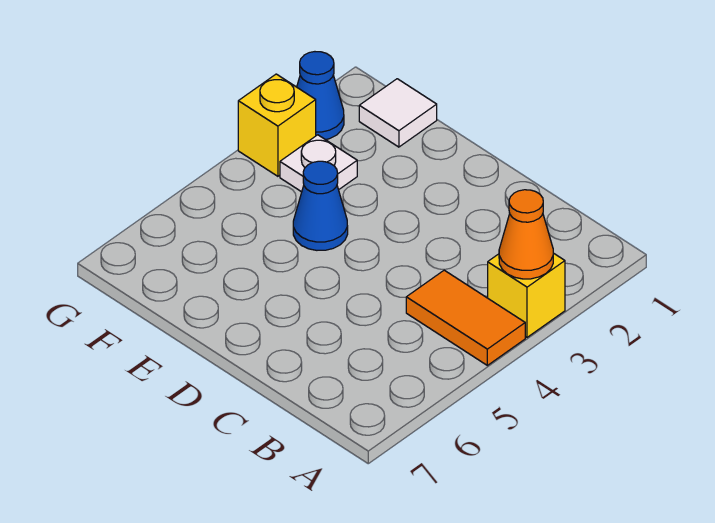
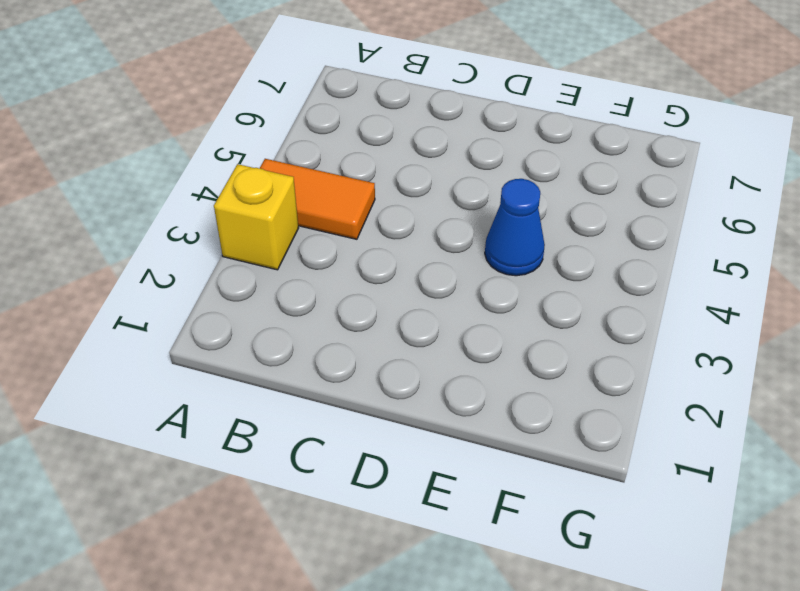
none -> white tile F1 level 1
none -> white plate F3 level 1

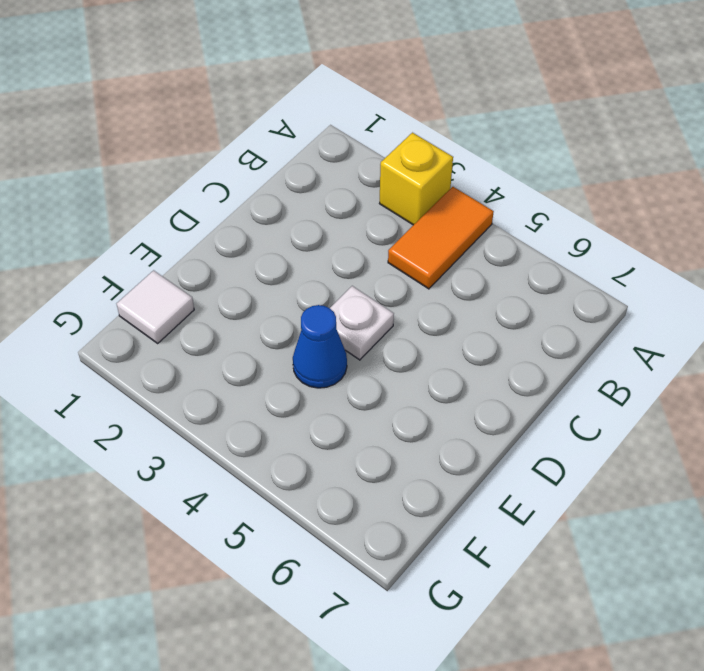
white plate D4 level 1 -> white plate F3 level 1
none -> blue cone G2 level 1
none -> yellow brick G3 level 1

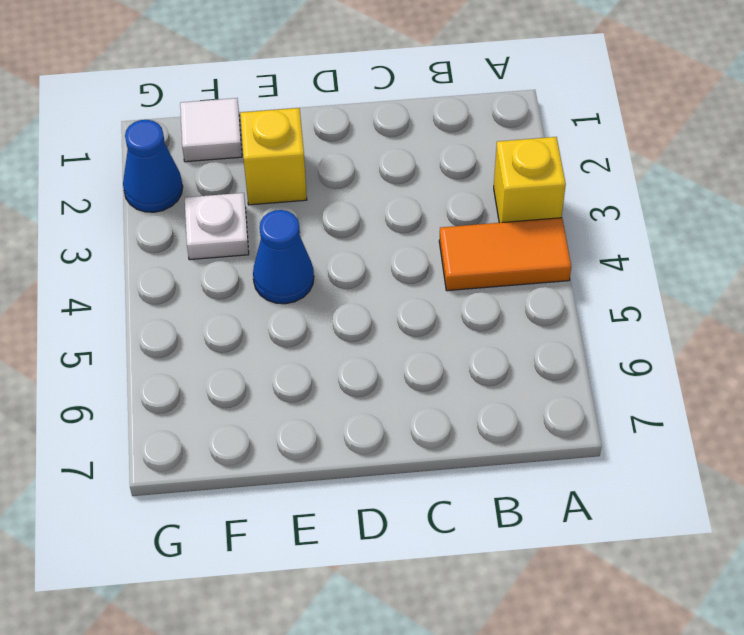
yellow brick E2 level 1 -> yellow brick G3 level 1
none -> orange cone A3 level 2

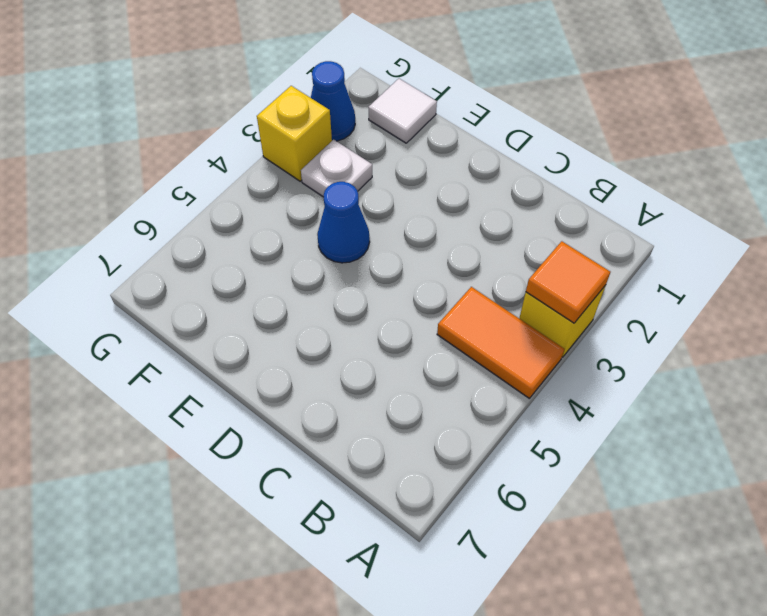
orange tile A3 level 2 -> orange cone A3 level 2

